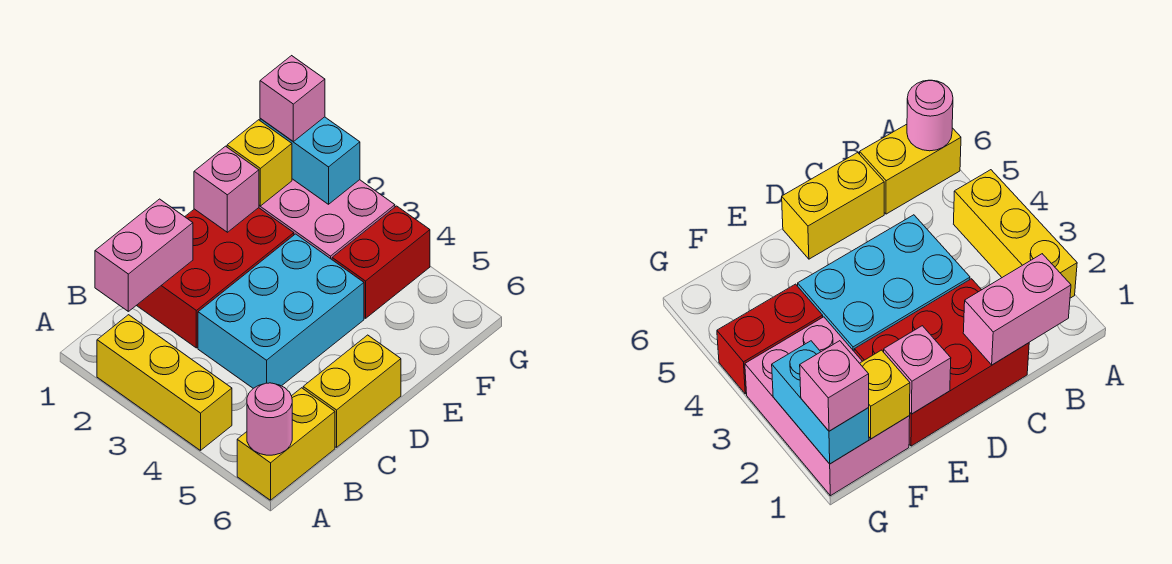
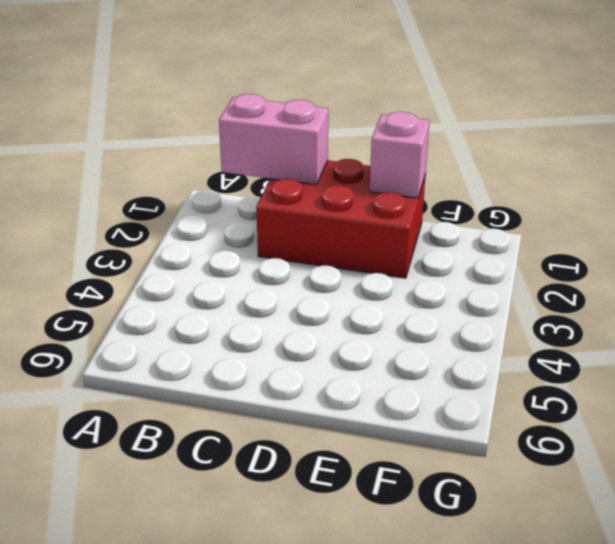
none -> yellow brick A2:A4 level 1
none -> yellow brick A6:B6 level 1
none -> cyan brick C3:E4 level 1

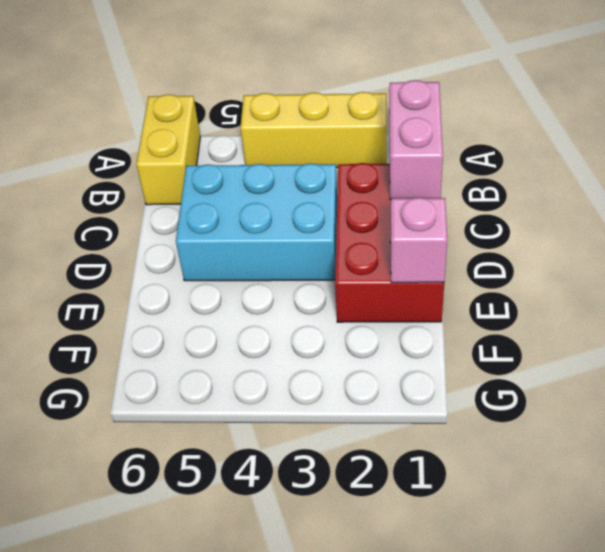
cyan brick C3:D5 level 1 -> cyan brick C3:E4 level 1
none -> yellow brick C6:D6 level 1
none -> pink brick F1:G3 level 1
none -> red brick F4:G4 level 1

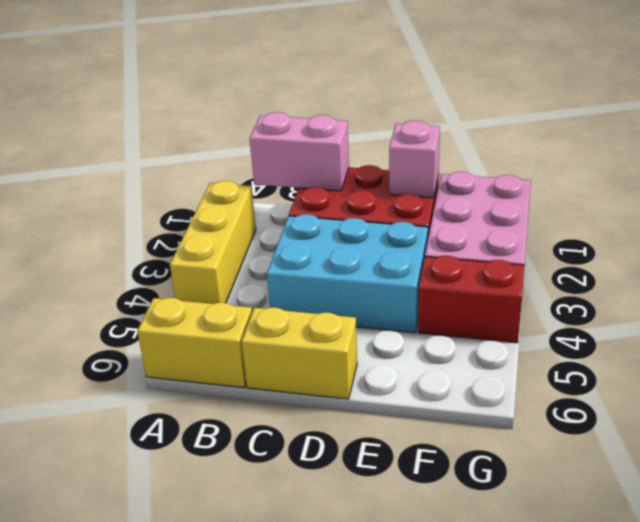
none -> pink round brick A6 level 2
none -> yellow brick F1 level 2
none -> cyan brick G1:G2 level 2

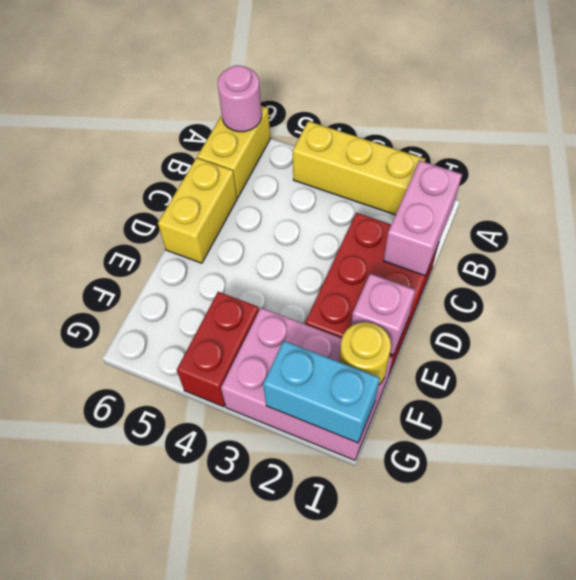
yellow round brick F1 level 2 -> yellow brick F1 level 2
none -> cyan brick C3:E4 level 1
none -> pink brick G1 level 3

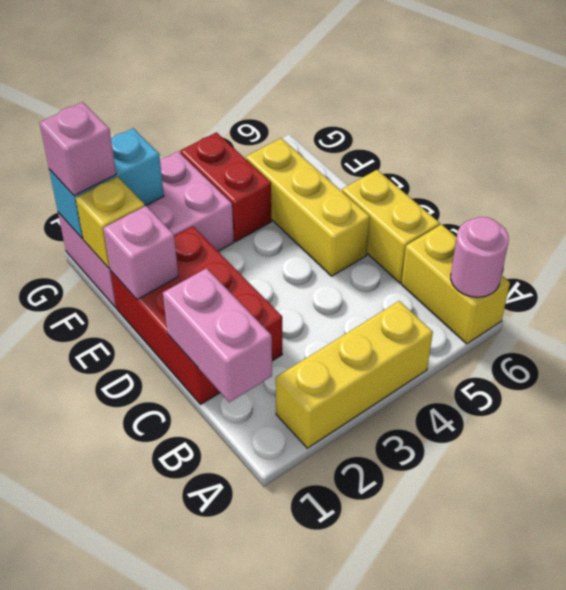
yellow brick D5:F5 level 1 -> none
none -> cyan brick C3:E4 level 1

